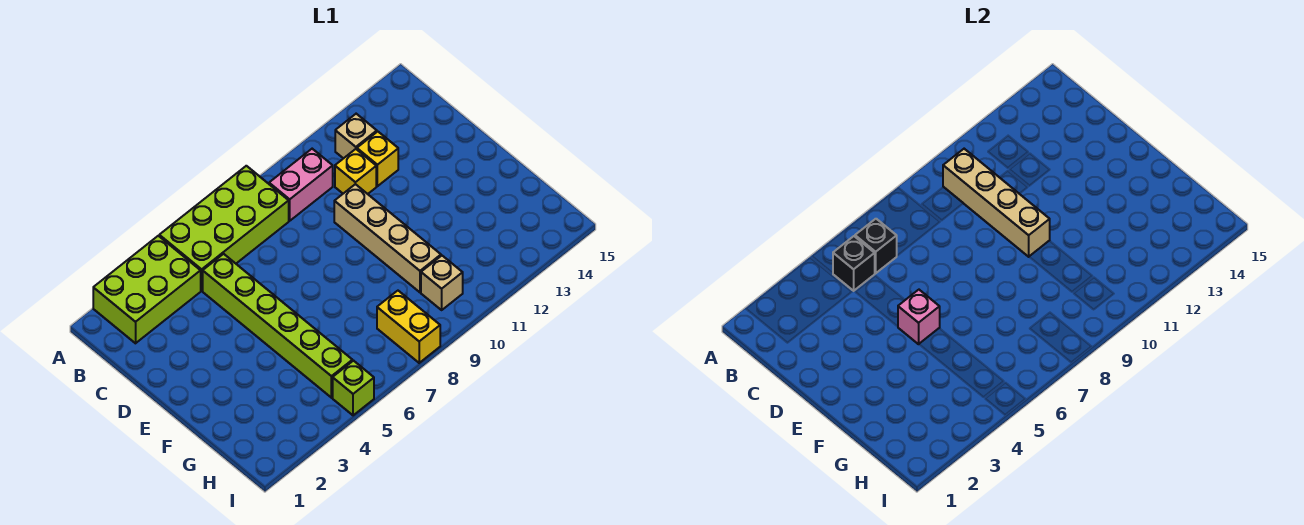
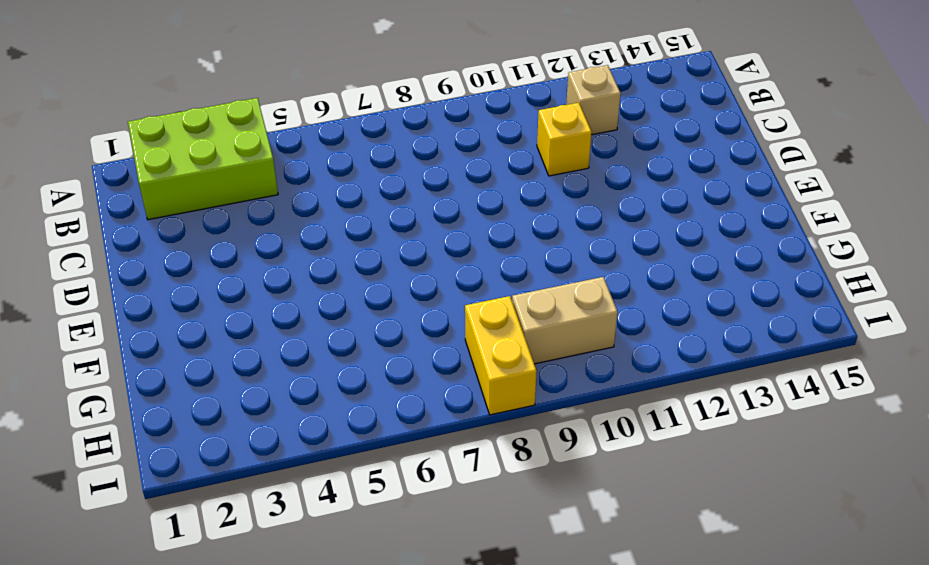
tan brick H9:H10 level 1 -> tan brick H10 level 1
none -> lime brick A5:B8 level 1
none -> pink brick B9:B10 level 1
none -> lime brick C5:H5 level 1

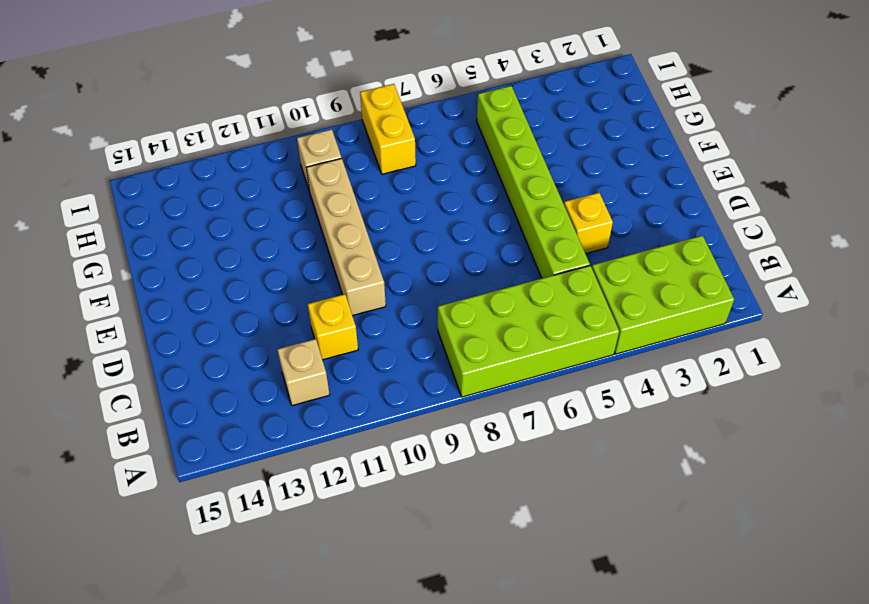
yellow brick D4 level 1 -> yellow brick C12 level 1
none -> pink brick B9:B10 level 1
none -> lime brick I5 level 1
none -> black brick B5 level 2

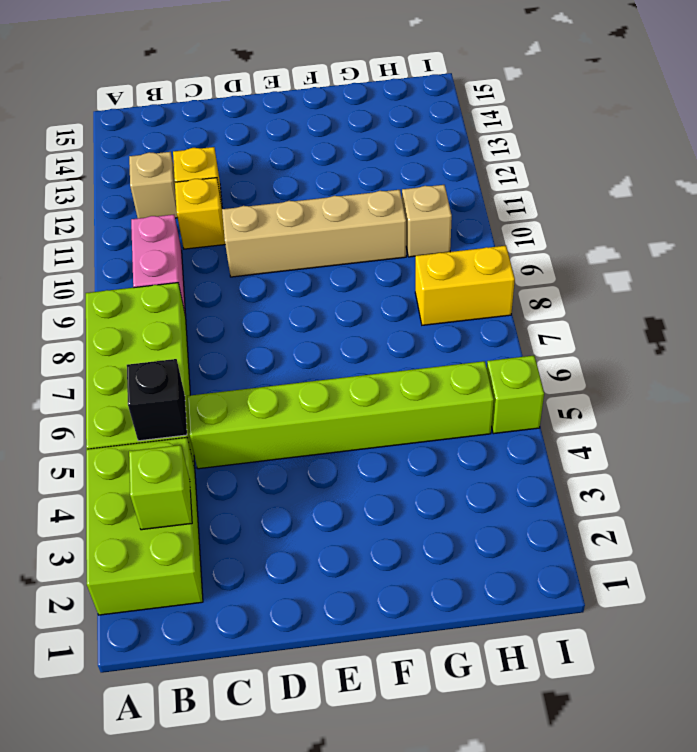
lime brick B3 level 2 -> none
none -> black brick B6 level 2
none -> tan brick B10:E10 level 2
none -> pink brick E5 level 2

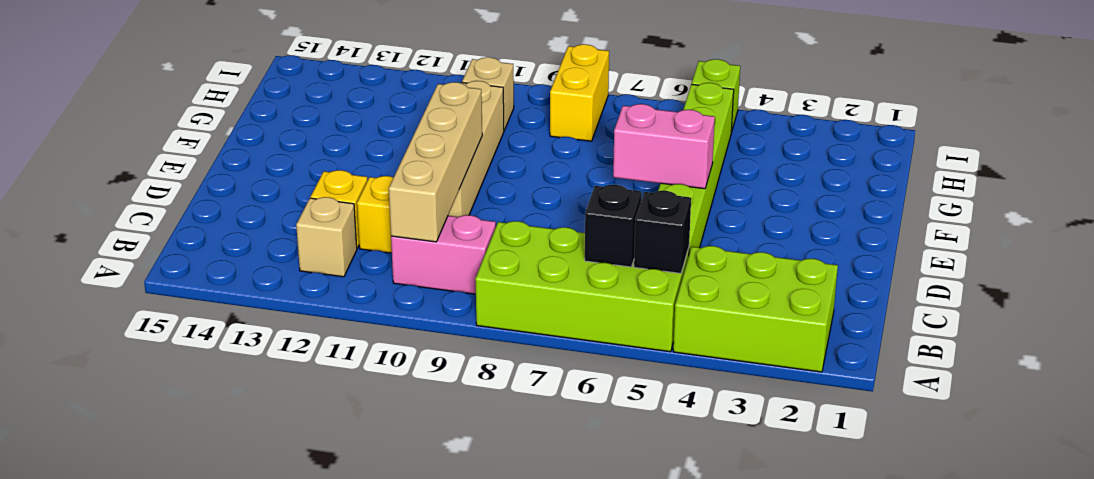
pink brick E5:E6 level 2 -> pink brick E5 level 2

